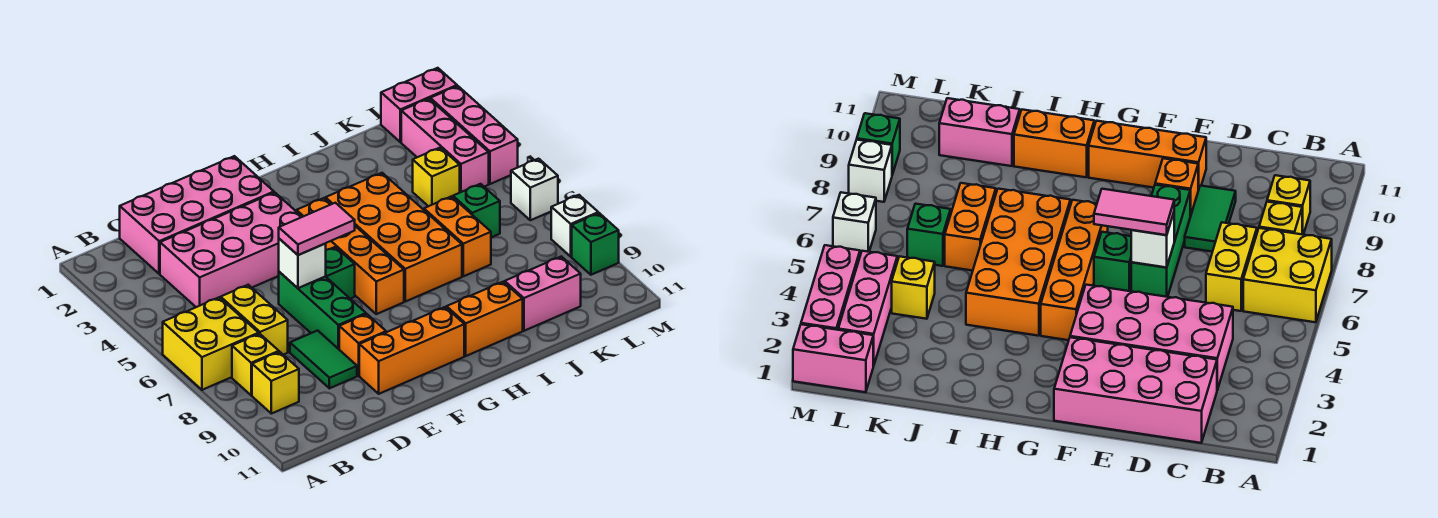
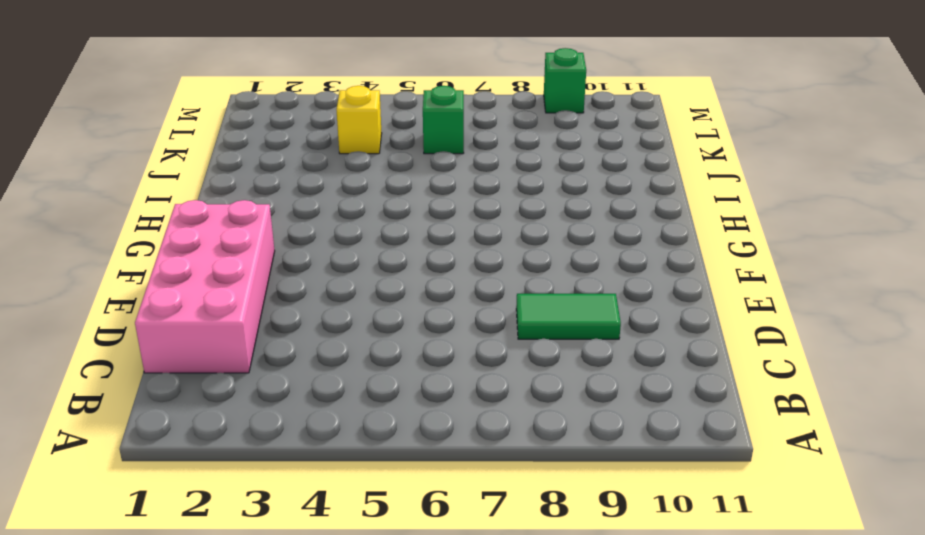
none -> yellow brick A6:B7 level 1
none -> yellow brick B8 level 1
none -> yellow brick B9 level 1

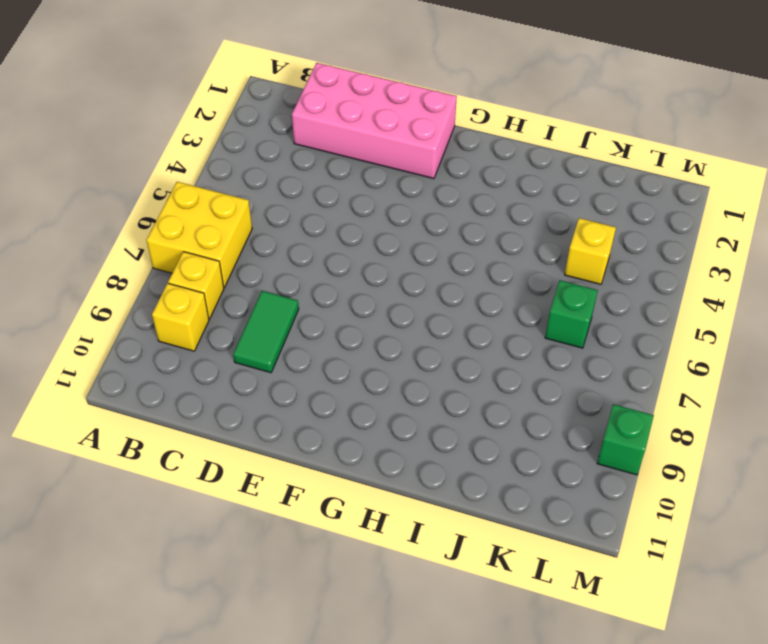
none -> pink brick C3:F4 level 1
none -> yellow brick C6:C7 level 1
none -> green brick E6:E8 level 1

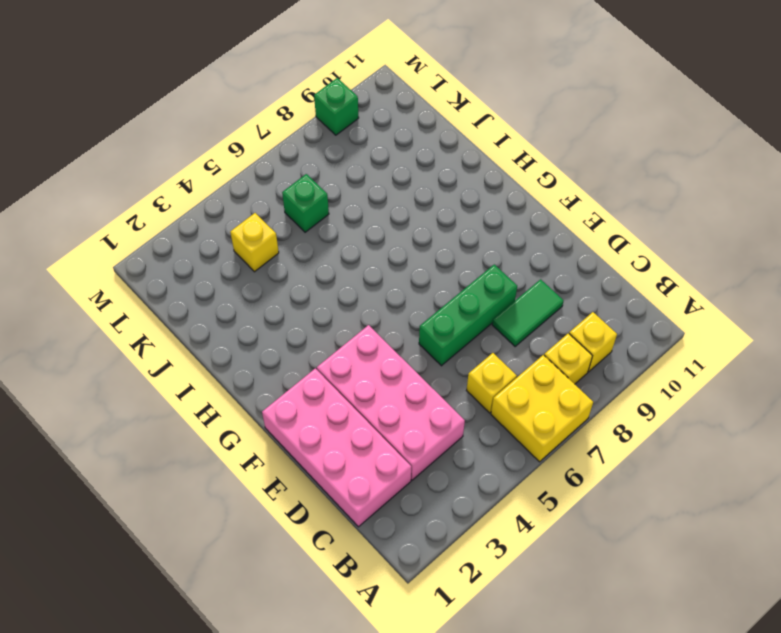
yellow brick C6 level 1 -> yellow brick C6:C7 level 1
none -> orange brick E9 level 1
none -> orange brick E10:G10 level 1
none -> green brick F6 level 1

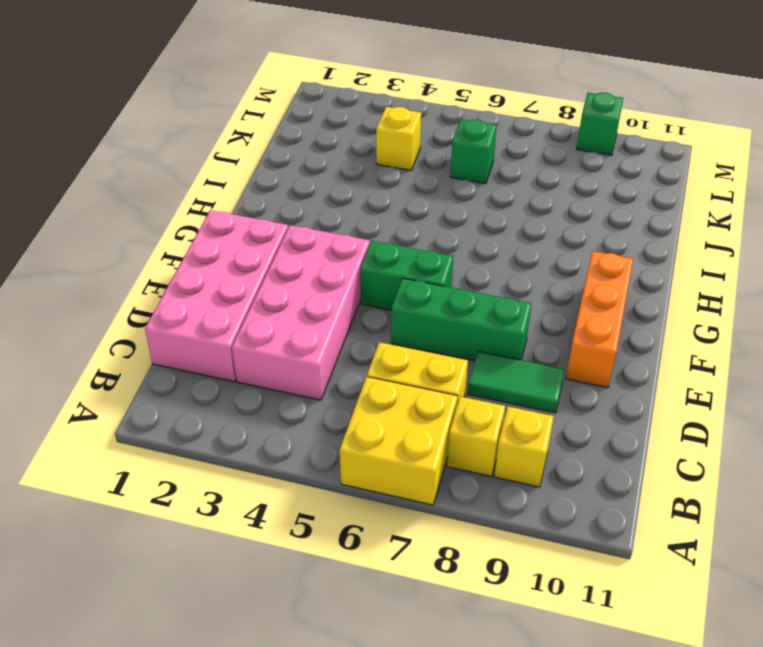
green brick F5:F6 level 1 -> green brick F6 level 1
none -> orange brick E9 level 1
none -> orange brick G4:G7 level 1
none -> orange brick H4:I7 level 1

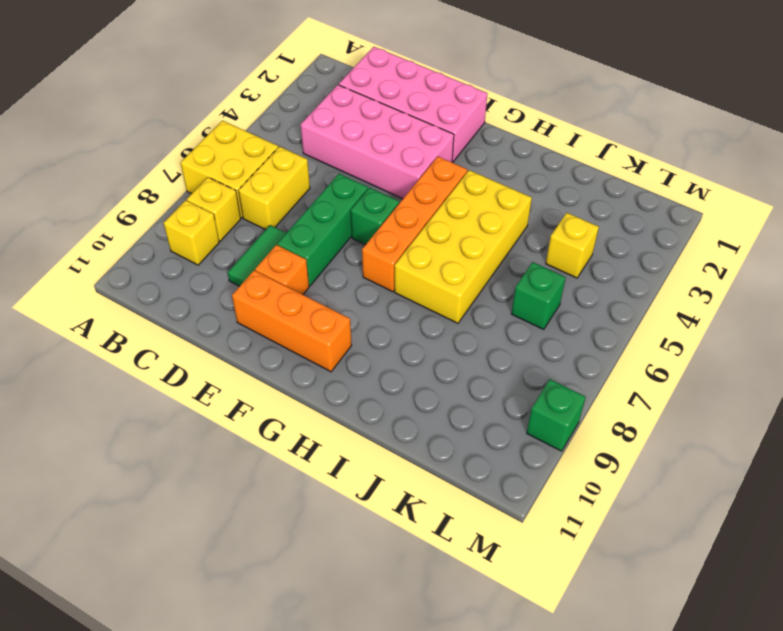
yellow brick H4:I7 level 1 -> orange brick H4:I7 level 1
none -> orange brick H10:I10 level 1
none -> orange brick J6:J7 level 1
none -> pink brick J10:K10 level 1

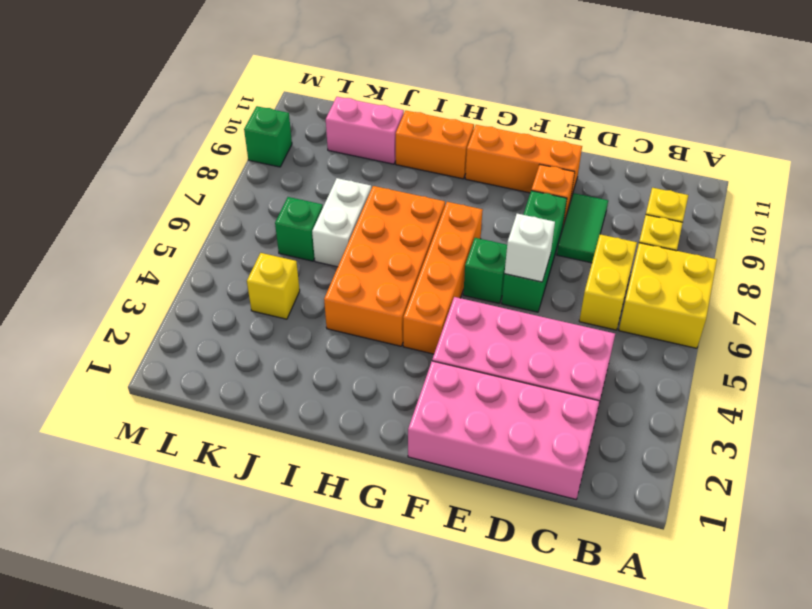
white brick J6:J7 level 1 -> orange brick J6:J7 level 1
none -> pink brick L1:M1 level 1
none -> pink brick L2:L4 level 1
none -> pink brick M2:M4 level 1

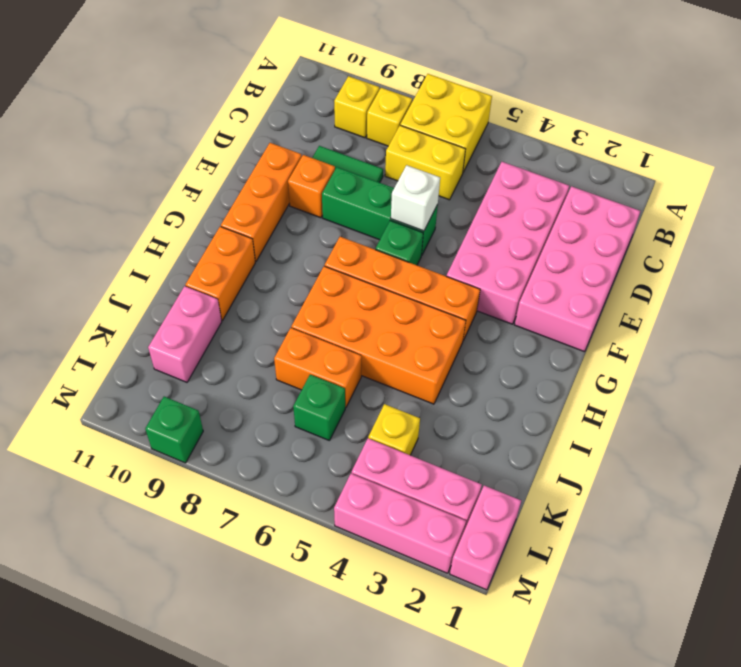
none -> white brick M6 level 1
none -> white brick M8 level 1
none -> pink tile E6:F6 level 3

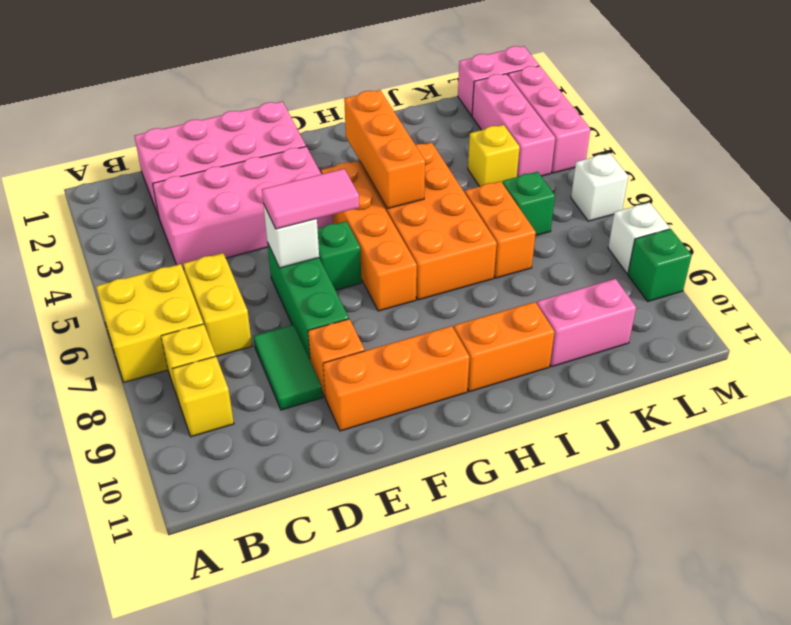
orange brick H3:H5 level 2 -> none

